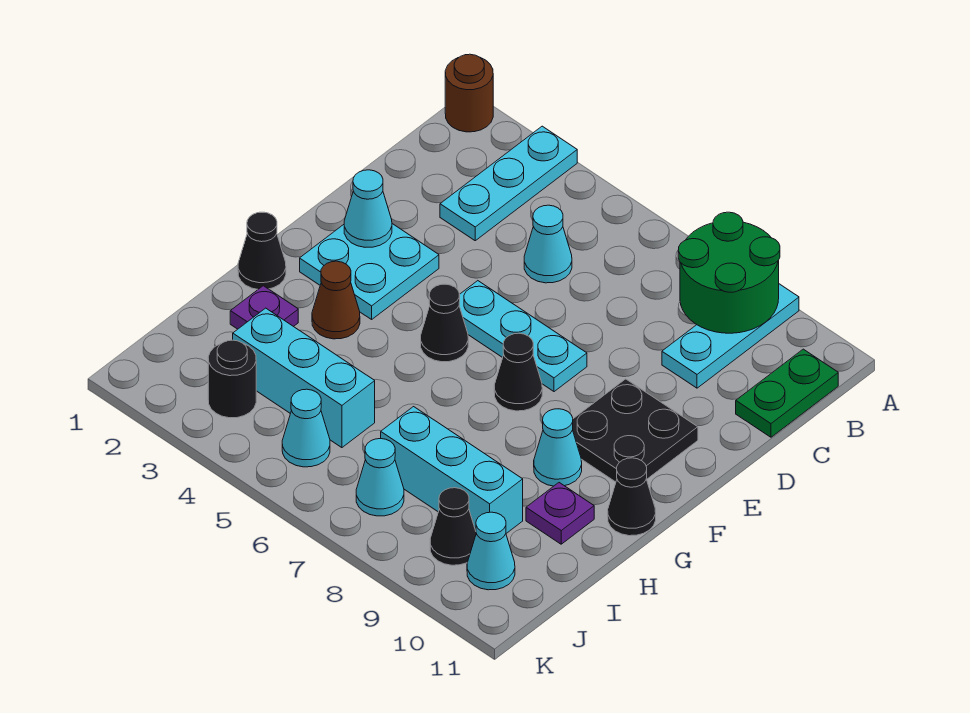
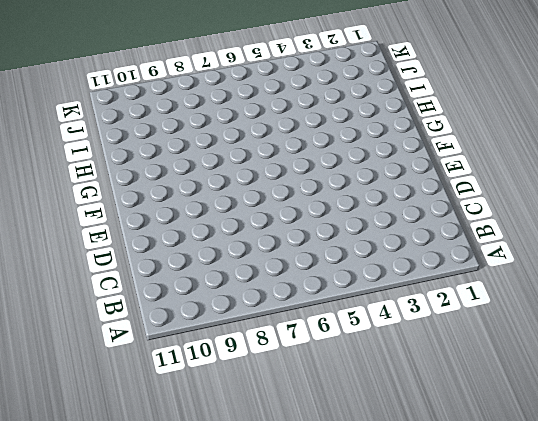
none -> brown round brick A1 level 1
none -> cyan plate A3:C3 level 1
none -> cyan plate A9:C9 level 1

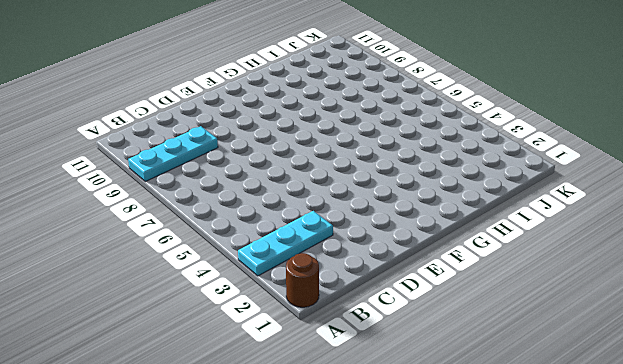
none -> green plate B11:C11 level 1
none -> cyan cone C5 level 1
none -> cyan plate E2:F3 level 1

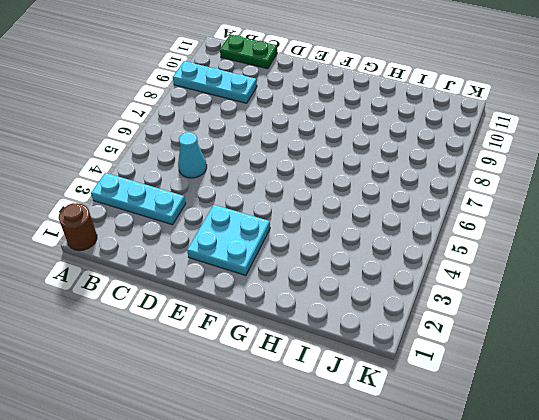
none -> cyan plate E5:E7 level 1
none -> black plate E9:F10 level 1
none -> black cone F5 level 1

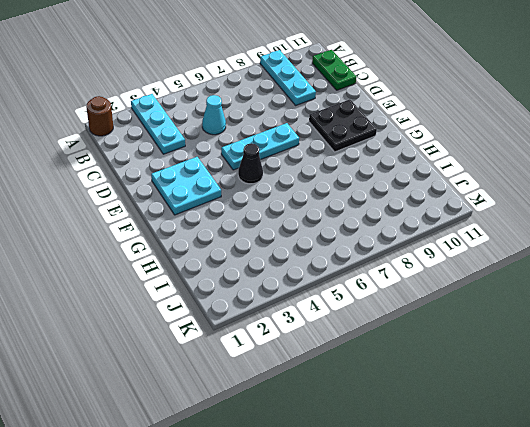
none -> black cone F7 level 1
none -> black cone G1 level 1
none -> brown cone G3 level 1

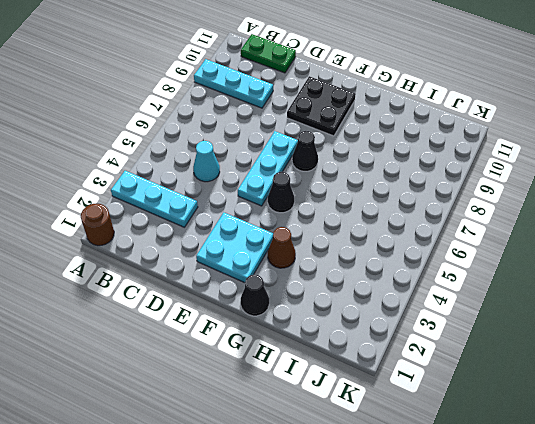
none -> cyan cone G9 level 1
none -> black cone G11 level 1
none -> purple plate H2 level 1

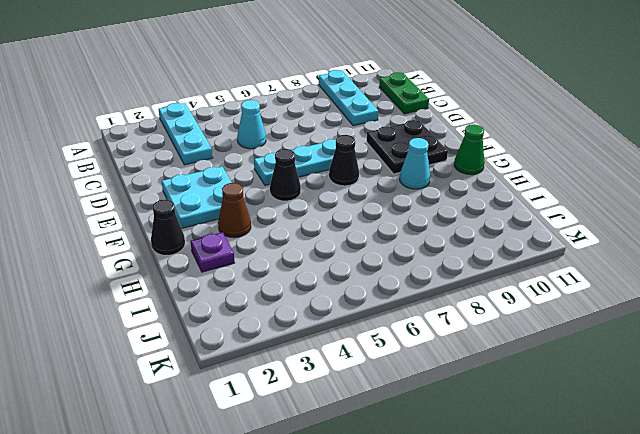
green cone G11 level 1 -> black cone G11 level 1
none -> brown round brick A1 level 1
none -> purple plate H10 level 1
none -> cyan brick I3:I5 level 1

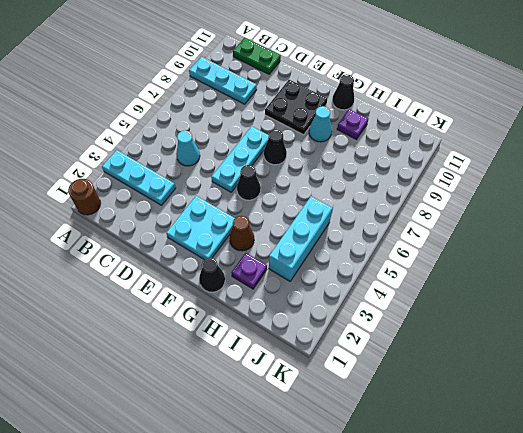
none -> cyan brick I7:I9 level 1
none -> black round brick J3 level 1
none -> cyan cone J5 level 1

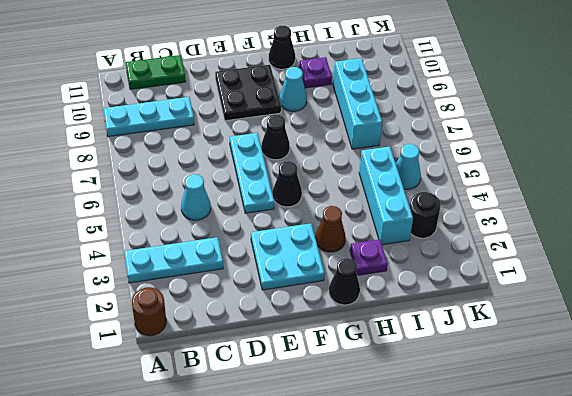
none -> cyan cone J7 level 1
none -> black cone J9 level 1
none -> cyan cone J10 level 1

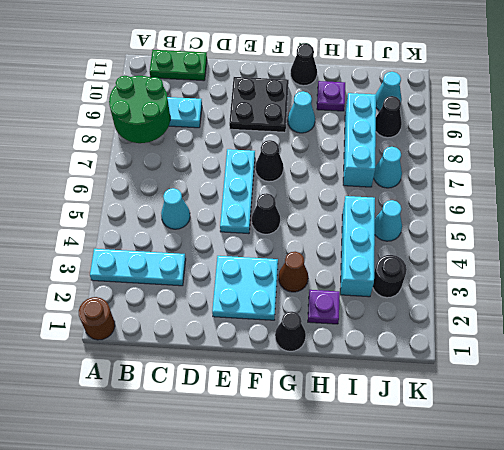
none -> cyan cone E2 level 2

